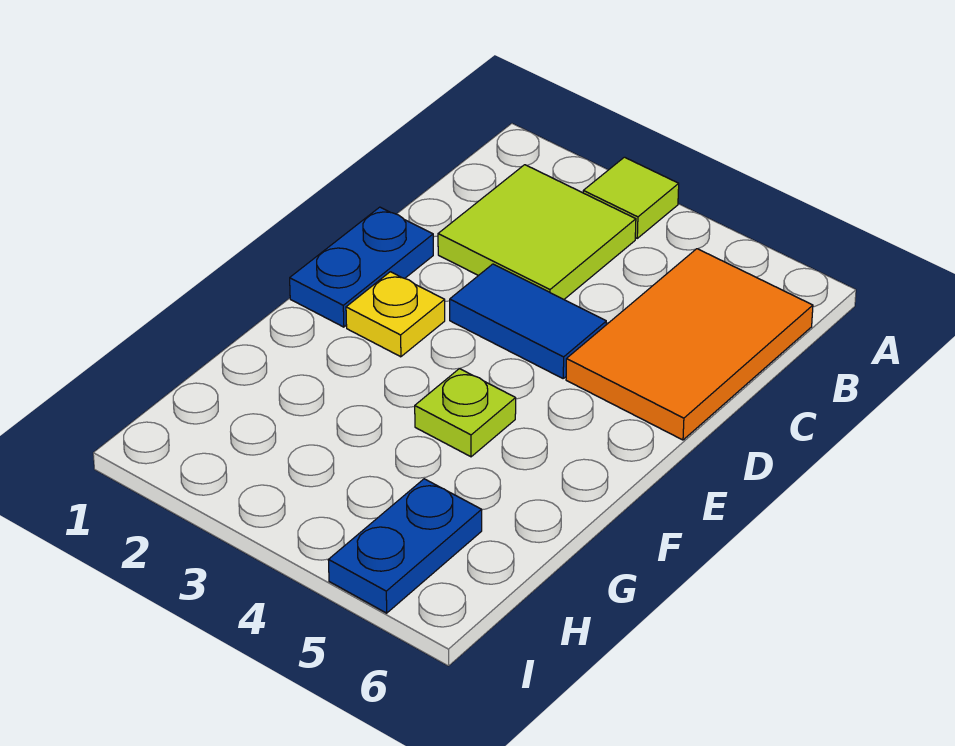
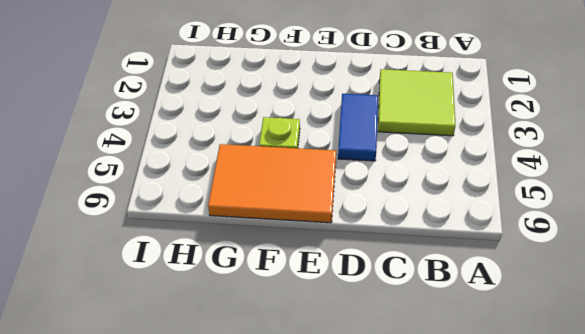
orange tile E5:G6 level 1 -> orange tile B5:D6 level 1
none -> lime tile A3 level 1
none -> blue plate D1:E1 level 1

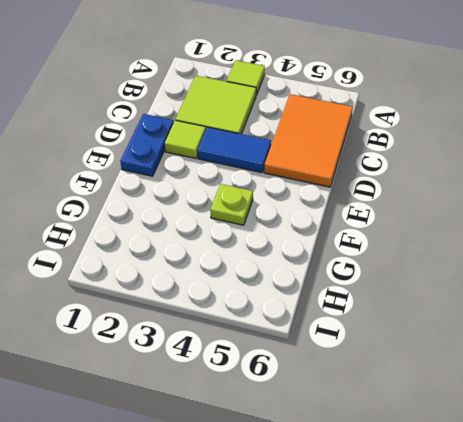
lime tile D2 level 1 -> none
none -> yellow plate E2 level 1
none -> blue plate H5:I5 level 1

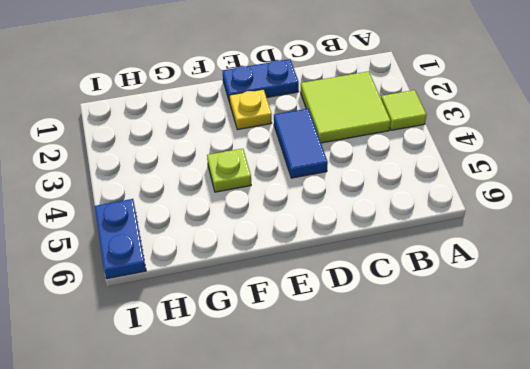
blue plate I5:I6 level 1 -> blue plate H5:I5 level 1
none -> orange tile B5:D6 level 1

